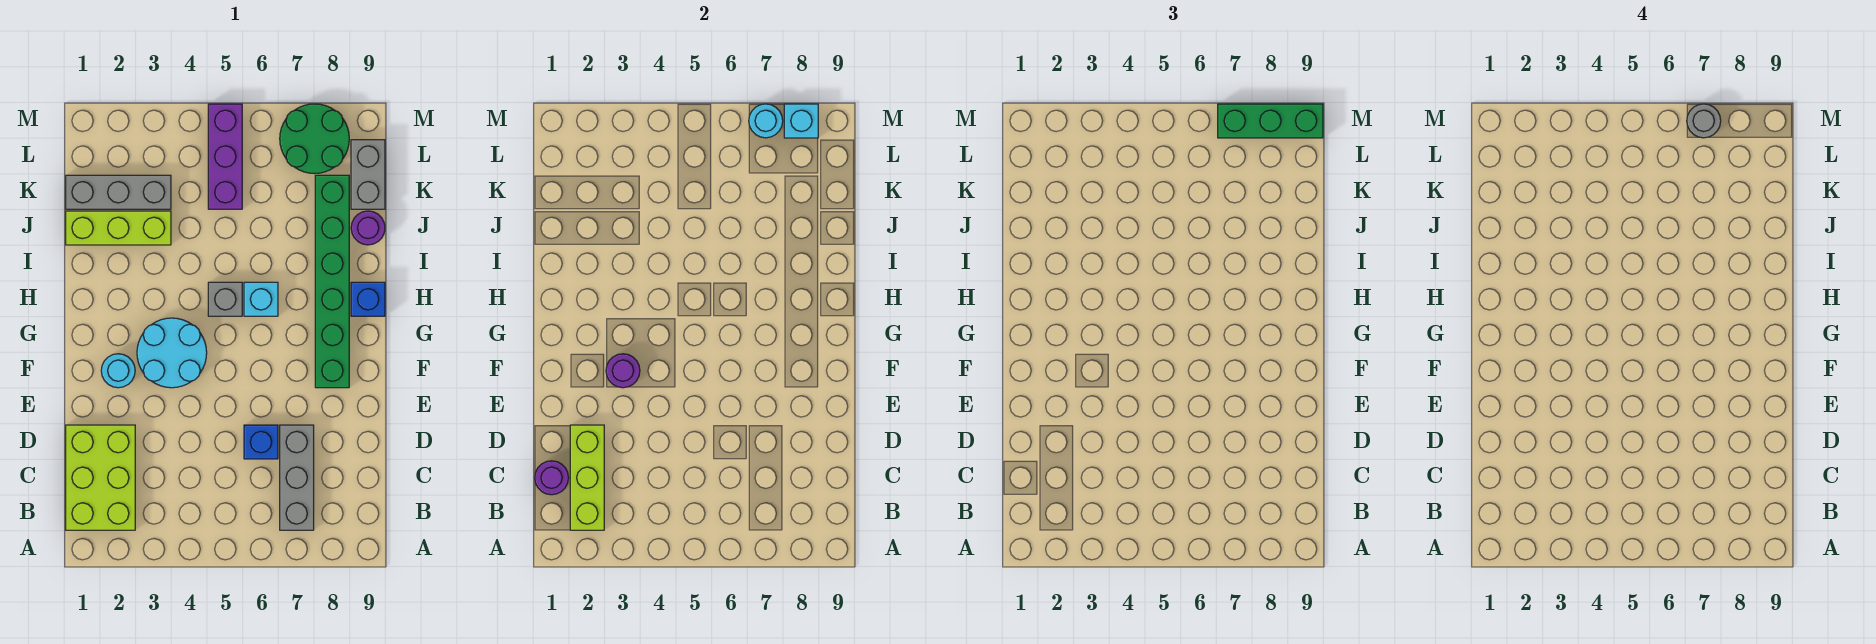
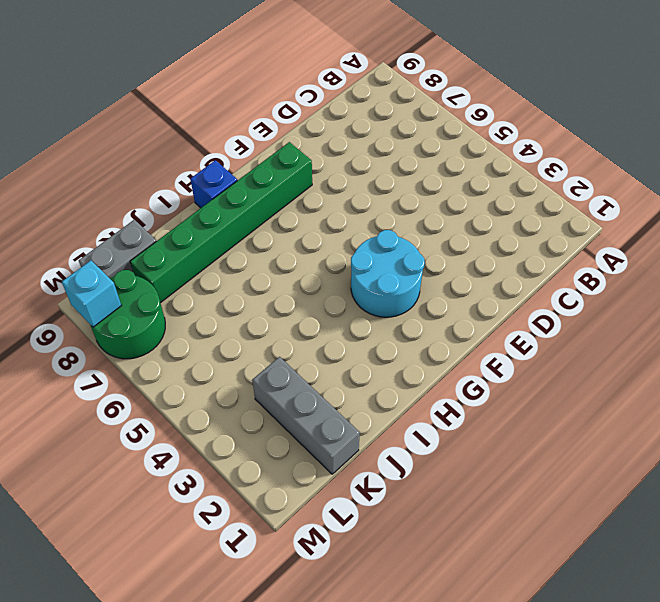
none -> lime brick B1:D2 level 1
none -> grey brick B7:D7 level 1
none -> blue brick D6 level 1

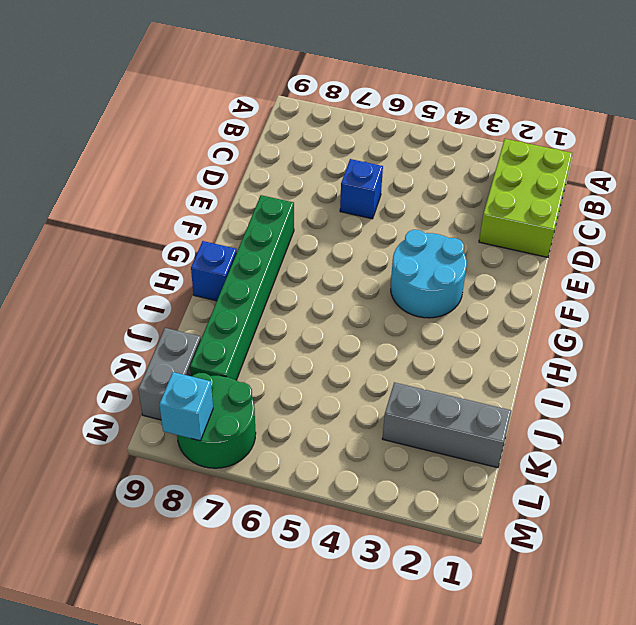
none -> grey brick B7:D7 level 1
none -> cyan round brick F2 level 1
none -> grey brick H5 level 1

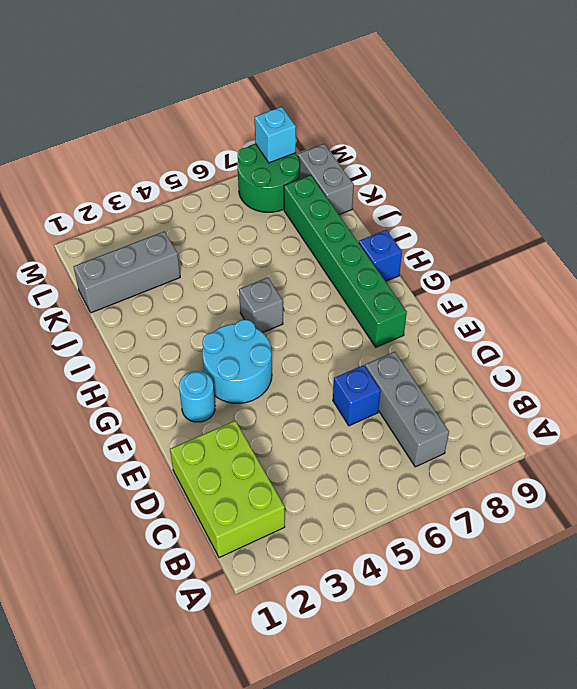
none -> cyan brick H6 level 1
none -> lime brick J1:J3 level 1
none -> purple round brick J9 level 1

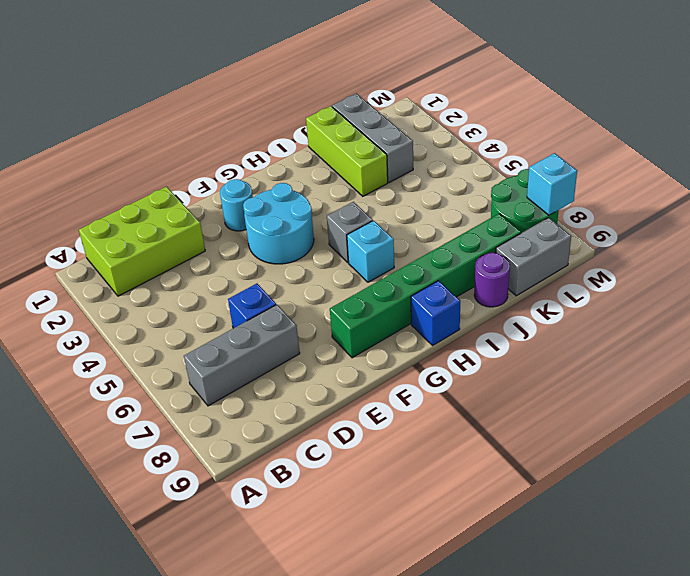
none -> purple brick K5:M5 level 1
none -> lime brick B2:D2 level 2
none -> purple round brick C1 level 2

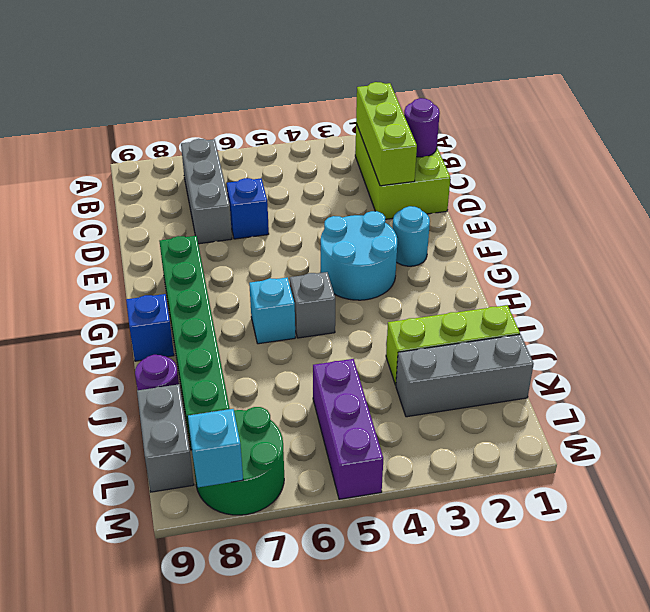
none -> purple round brick F3 level 2
none -> cyan round brick M7 level 2
none -> green brick M7:M9 level 3

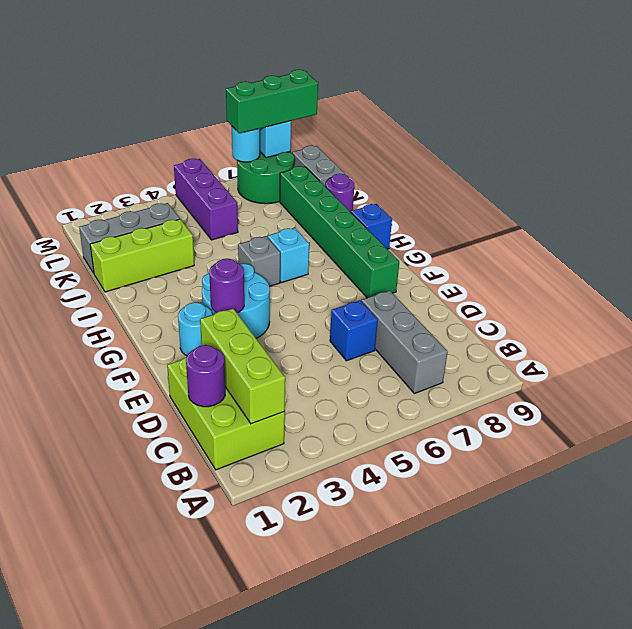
none -> grey round brick M7 level 4

